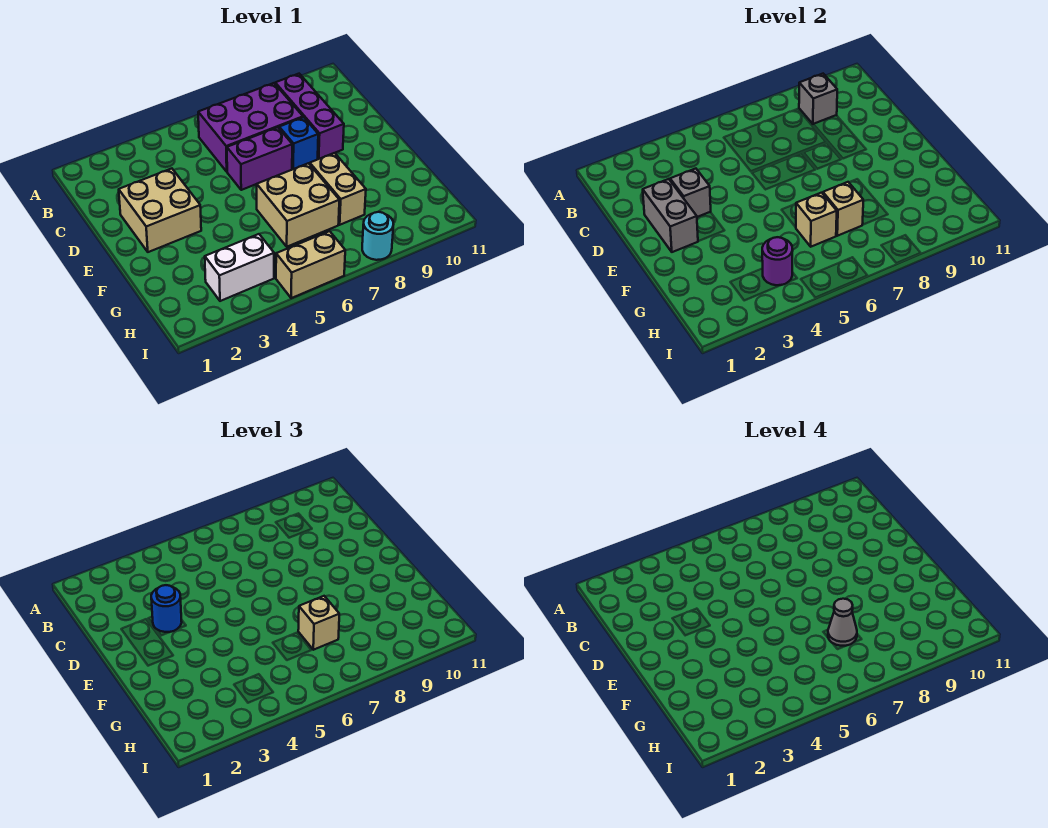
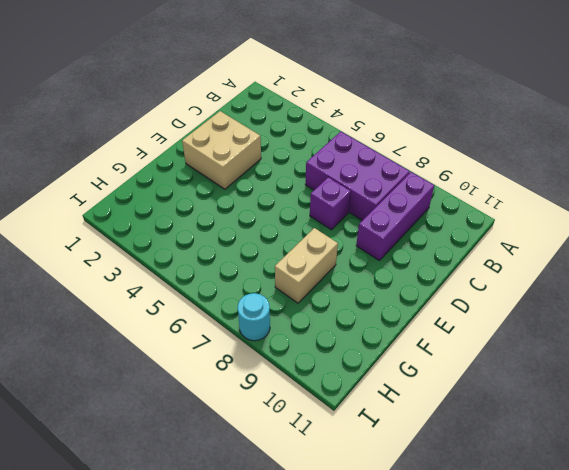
purple brick D7 level 1 -> purple brick D6:D7 level 1
none -> blue brick D8 level 1
none -> tan brick F6:G7 level 1
none -> white brick H3:H4 level 1

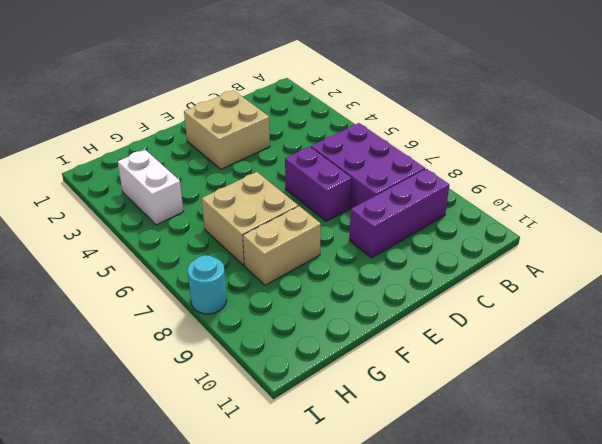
none -> blue brick D8 level 1
none -> tan brick I5:I6 level 1
none -> grey brick B9 level 2

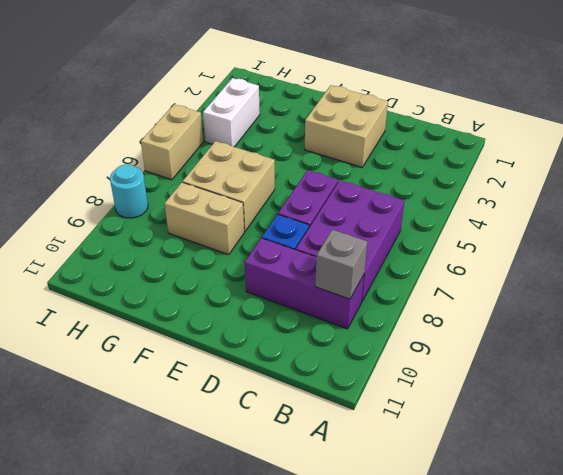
none -> grey brick D2:E2 level 2
none -> grey brick D3 level 2
none -> tan brick G6 level 2

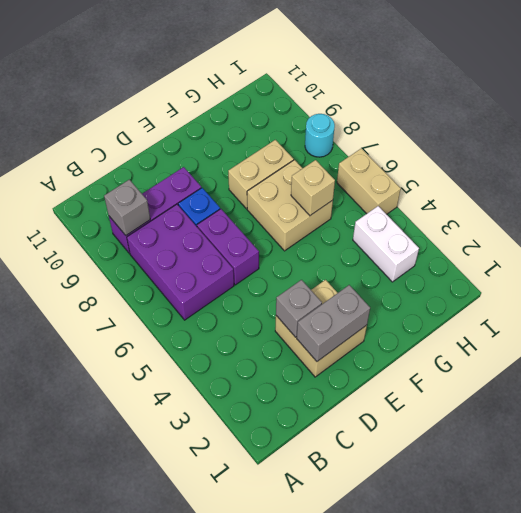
none -> tan brick G7 level 2
none -> purple round brick H4 level 2
none -> blue round brick D3 level 3

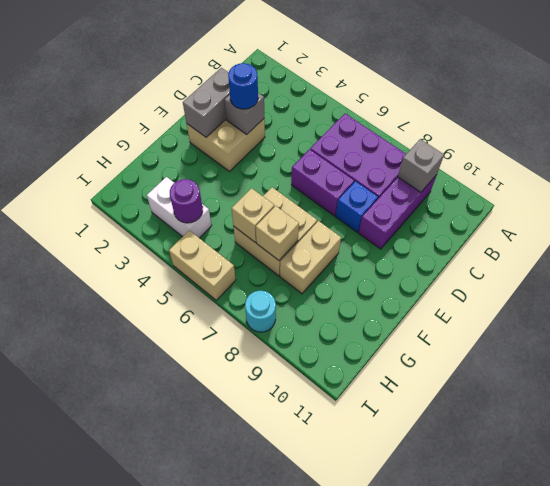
none -> tan brick G7 level 3
none -> grey cone G7 level 4

